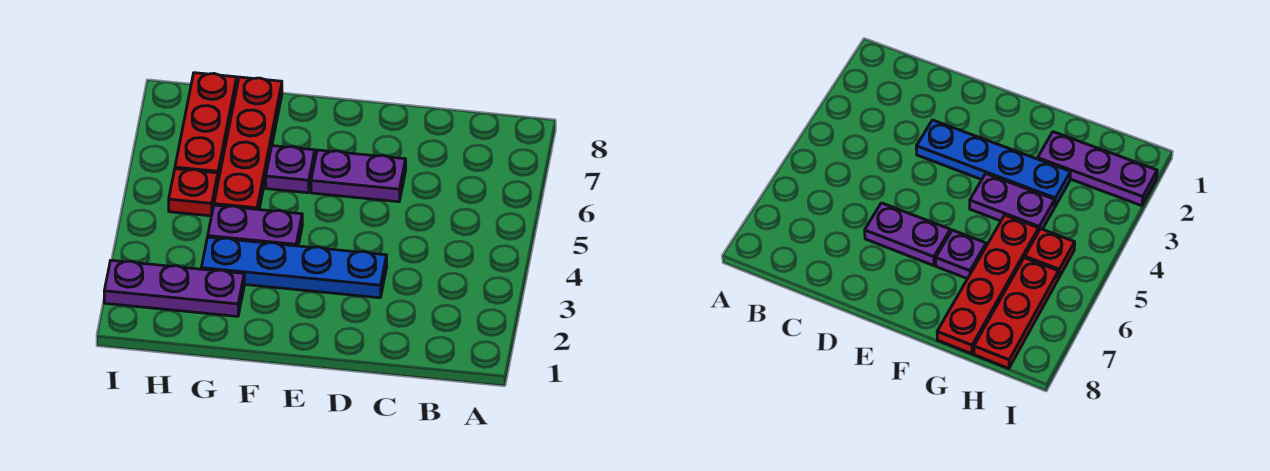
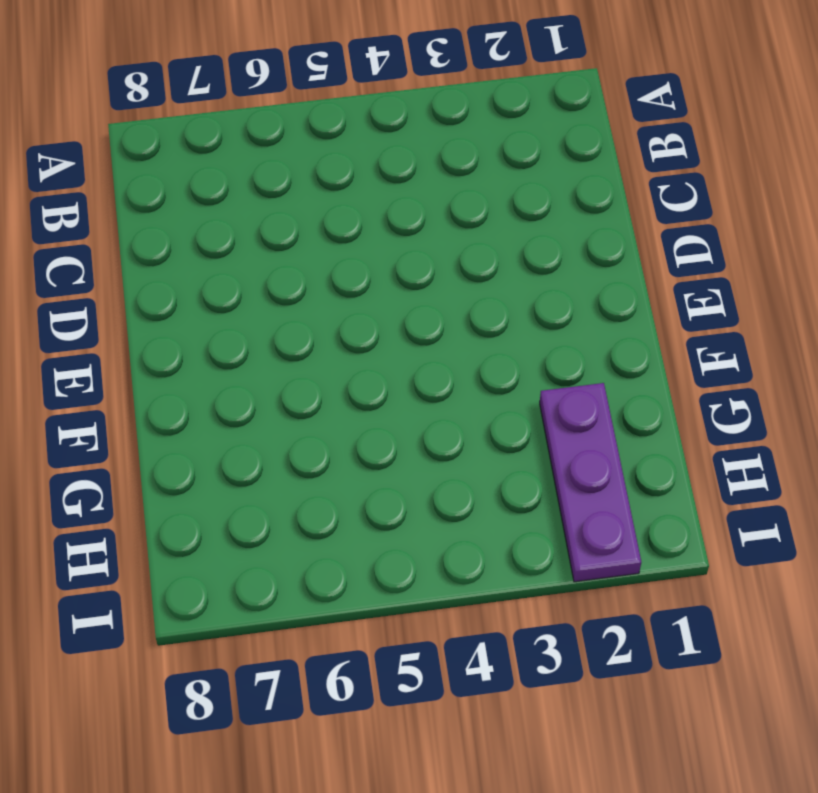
none -> blue plate D3:G3 level 1
none -> purple plate D6:E6 level 1

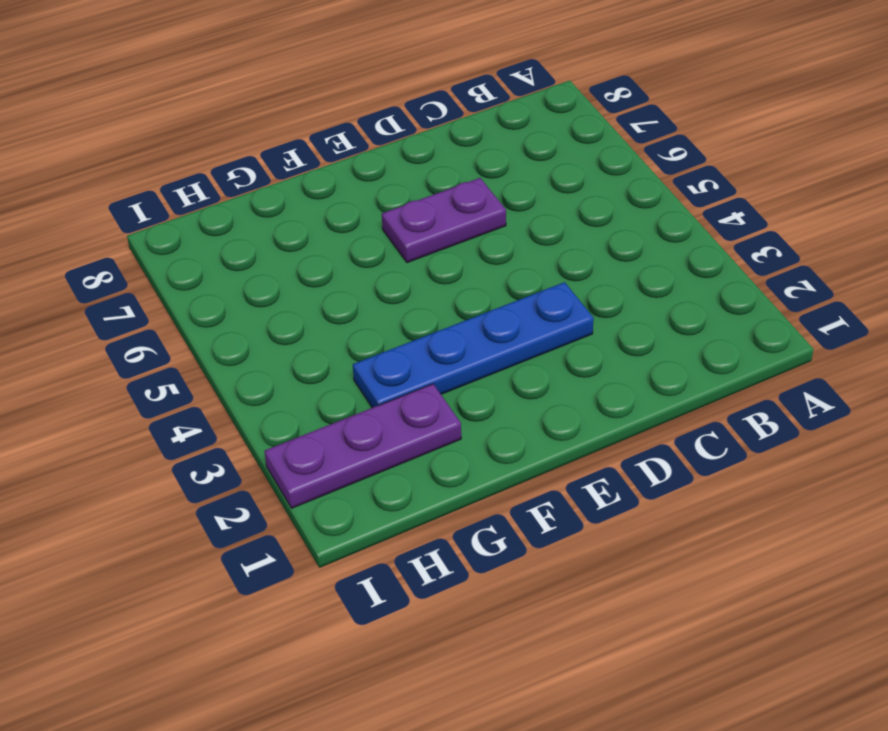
none -> purple plate F4:G4 level 1
none -> purple plate F6 level 1

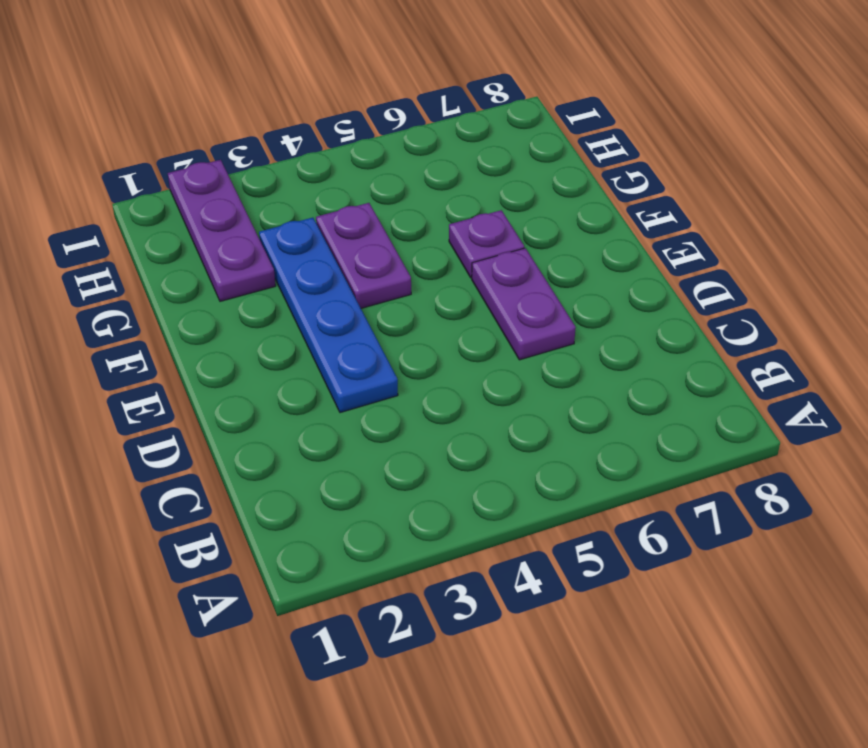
none -> red plate G5:G8 level 1
none -> red plate H5 level 1

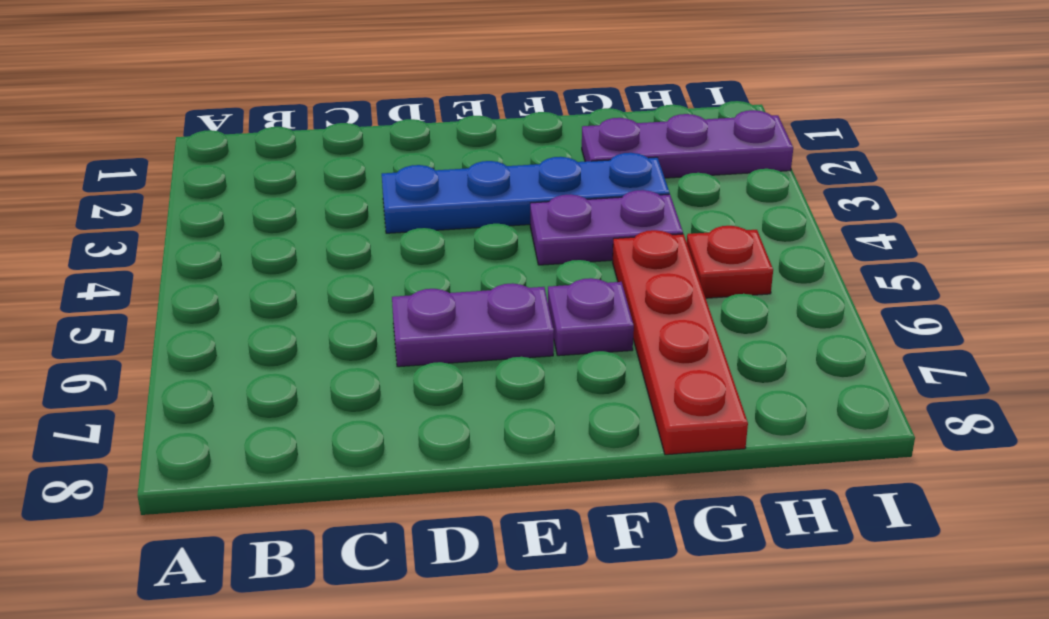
none -> red plate H6:H8 level 1

